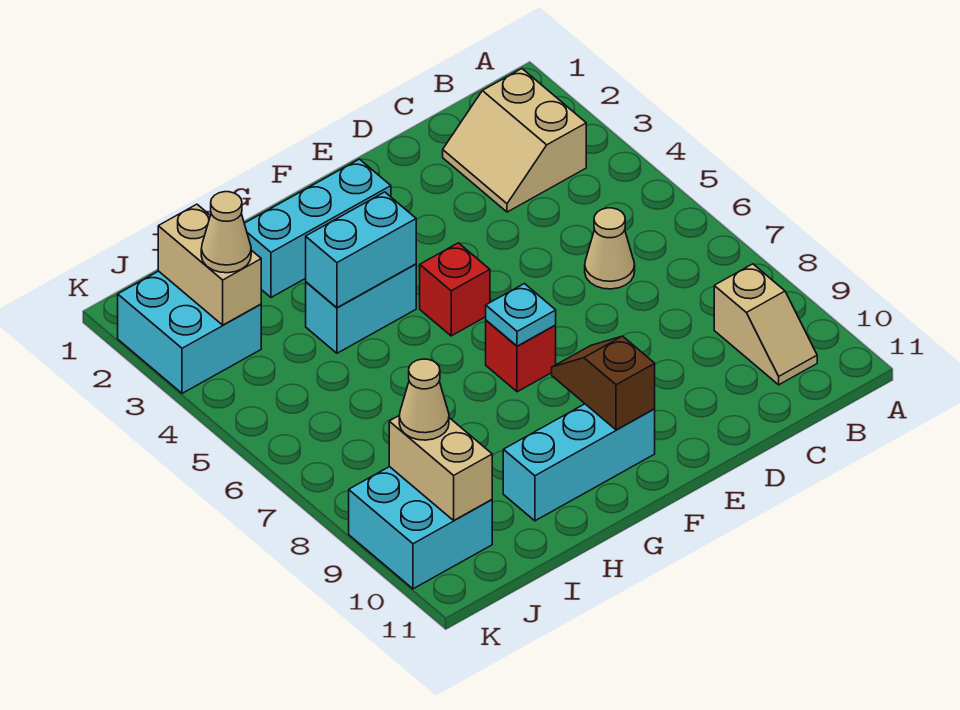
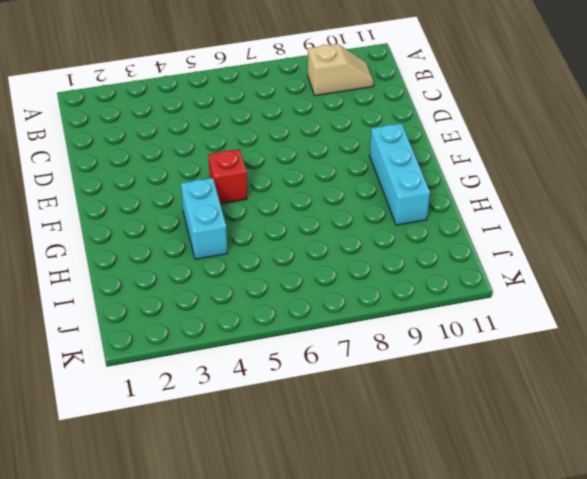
none -> tan slope B2:C3 level 1 top B
none -> tan cone C6 level 1
none -> cyan brick F2:H2 level 1

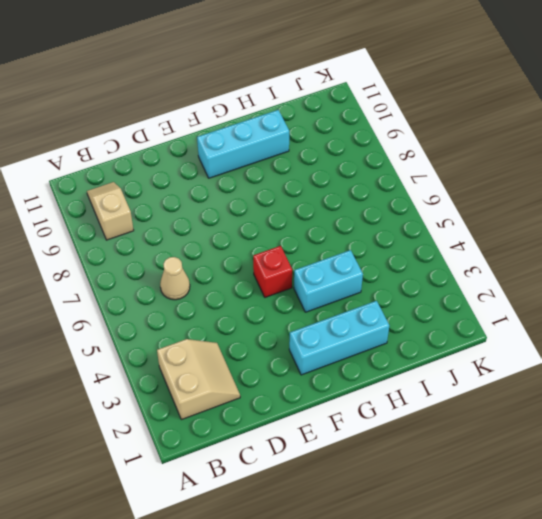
none -> red brick F7 level 1
none -> cyan brick J2:K3 level 1
none -> cyan brick J9:K10 level 1

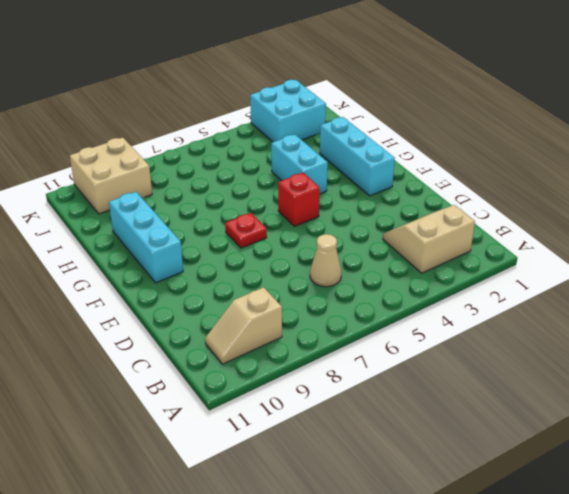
red plate F7 level 1 -> red brick F7 level 1
tan brick J9:K10 level 1 -> cyan brick J9:K10 level 1
none -> cyan plate F7 level 2
none -> brown slope F9:F10 level 2 top 10
none -> cyan brick G4:H4 level 2

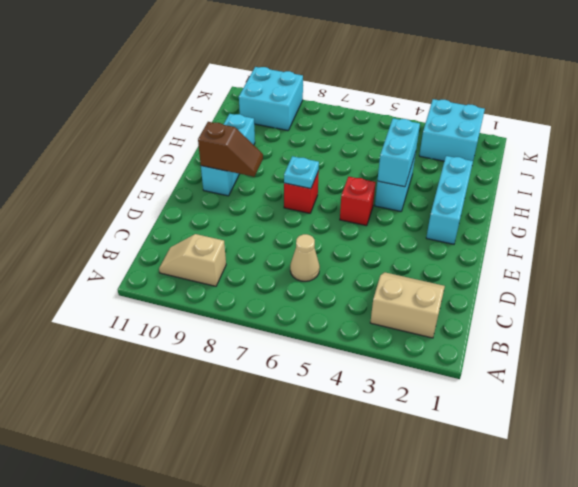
none -> tan brick J2:J3 level 2
none -> tan brick J9:J10 level 2
none -> tan cone J3 level 3

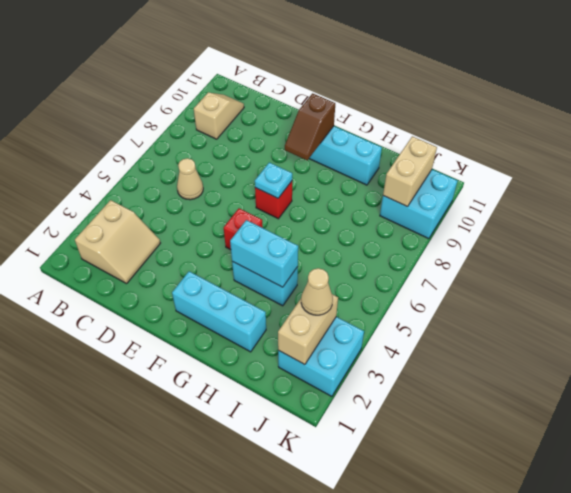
none -> tan cone J9 level 3

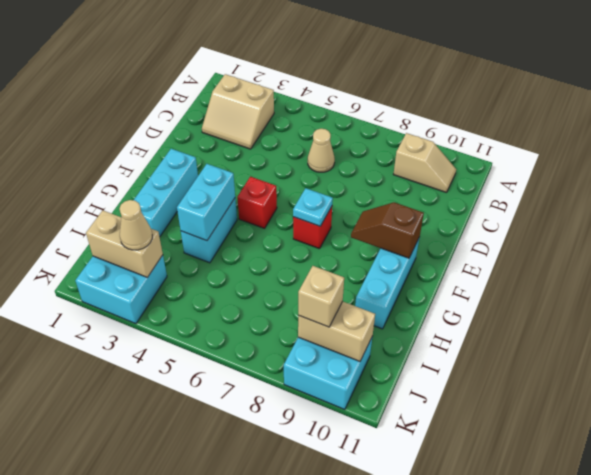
tan brick J9 level 3 -> tan cone J9 level 3

